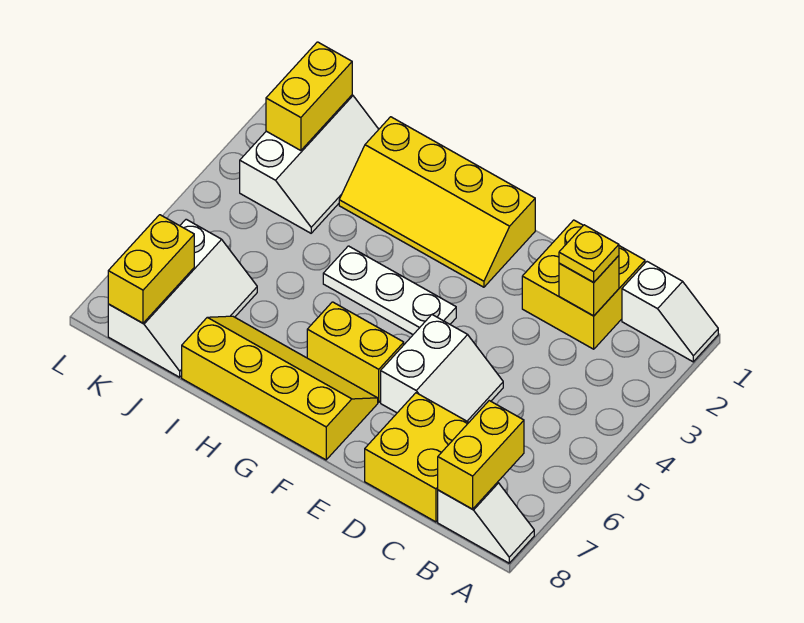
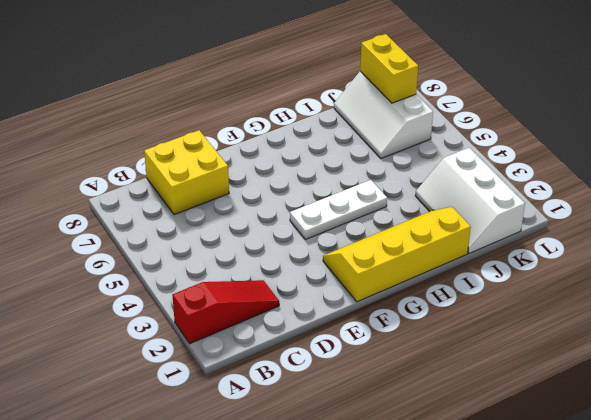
red slope A2:C2 level 1 top A -> yellow brick C1:D2 level 1
none -> white slope A1:B1 level 1 top B
none -> white slope A8:B8 level 1 top B
none -> white slope D5:E6 level 1 top E

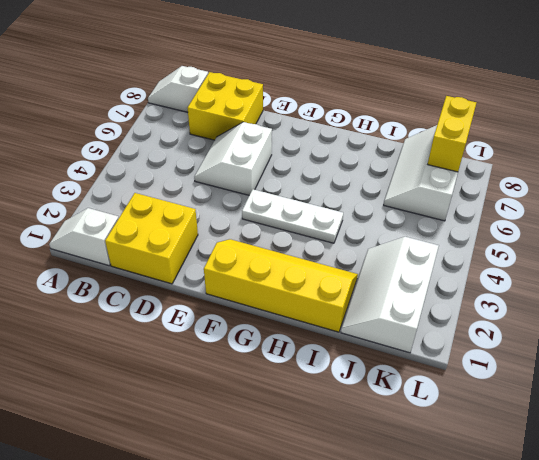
none -> yellow brick F6:G6 level 1
none -> yellow slope F7:I8 level 1 top 8
none -> yellow brick B7:B8 level 2

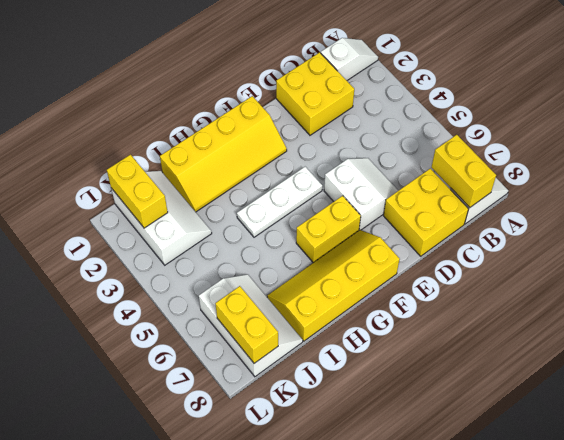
none -> yellow brick C2 level 2
none -> yellow plate C2 level 3

